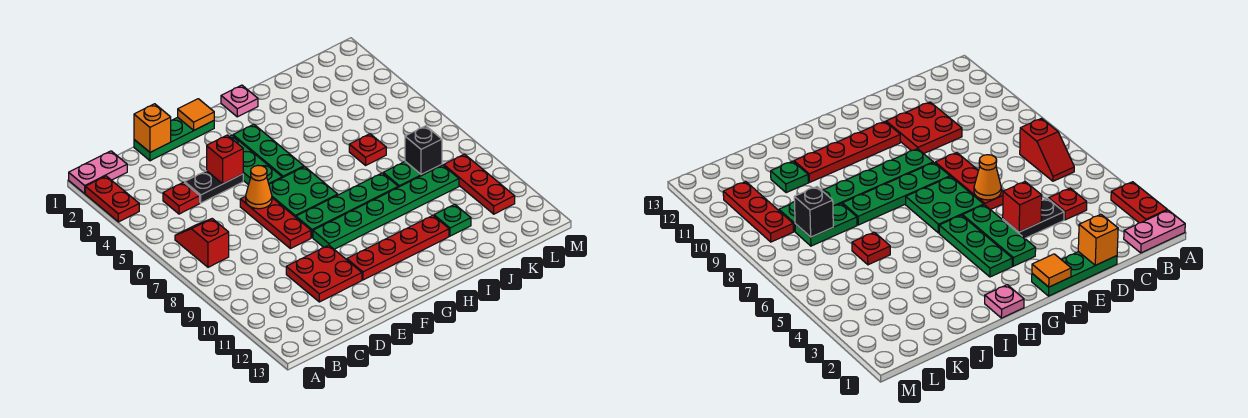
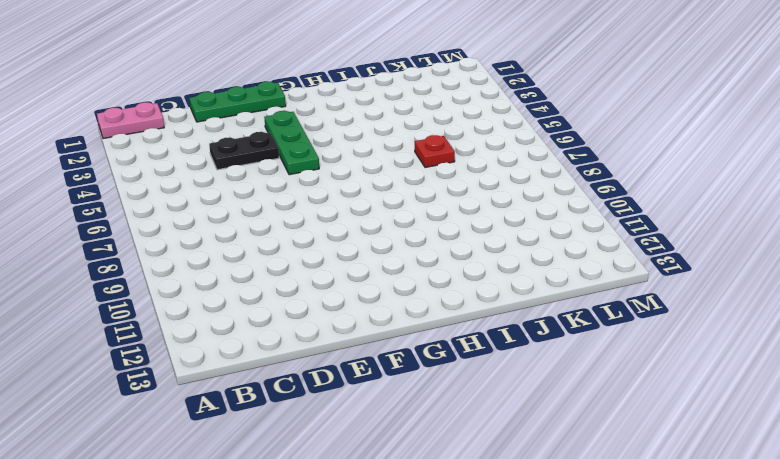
none -> red plate A2:A3 level 1
none -> red slope B6:B7 level 1 top 7
none -> red plate C4 level 1

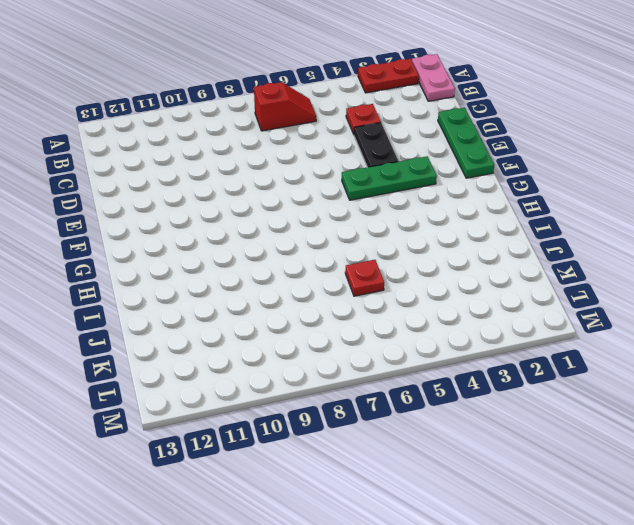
none -> red plate D10:E11 level 1
none -> red plate E6:E8 level 1
none -> green plate F6:G7 level 1

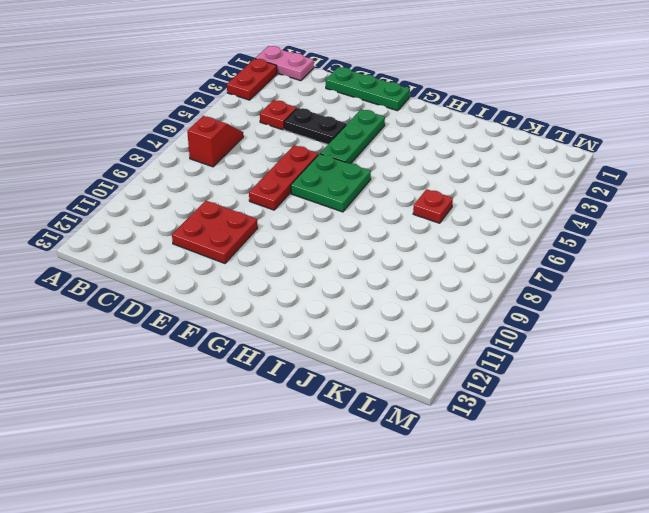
none -> green plate F8:I8 level 1
none -> green plate F9:K9 level 1
none -> red plate F11:I11 level 1

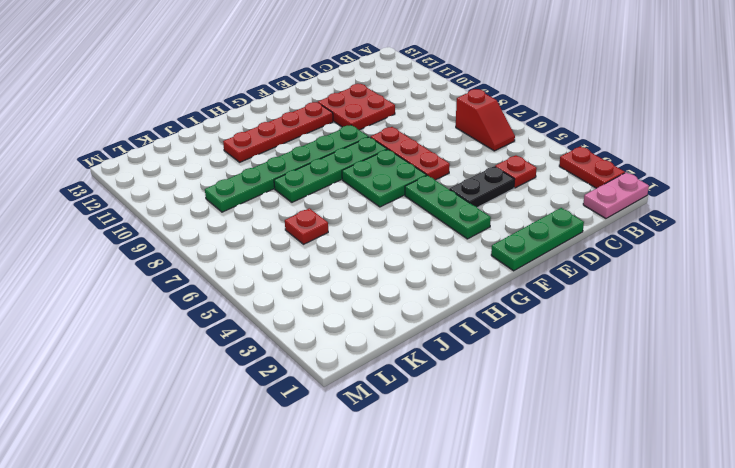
none -> green plate G3:G5 level 1
none -> pink plate H1 level 1
none -> green plate J8:K8 level 1

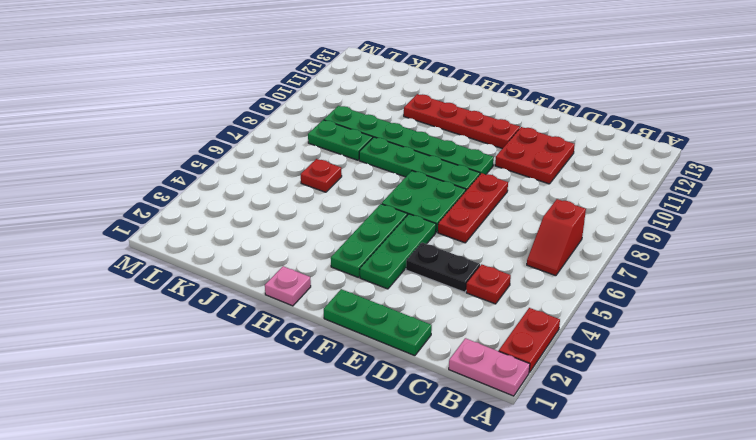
none -> green plate J11 level 1
none -> red plate L9:L11 level 1
none -> orange brick D1 level 2

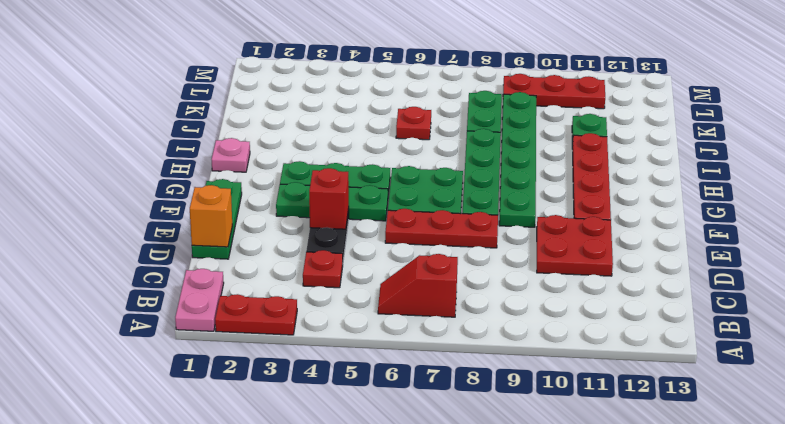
none -> orange cone E6 level 2
none -> orange tile F1 level 2
none -> black brick K8 level 2

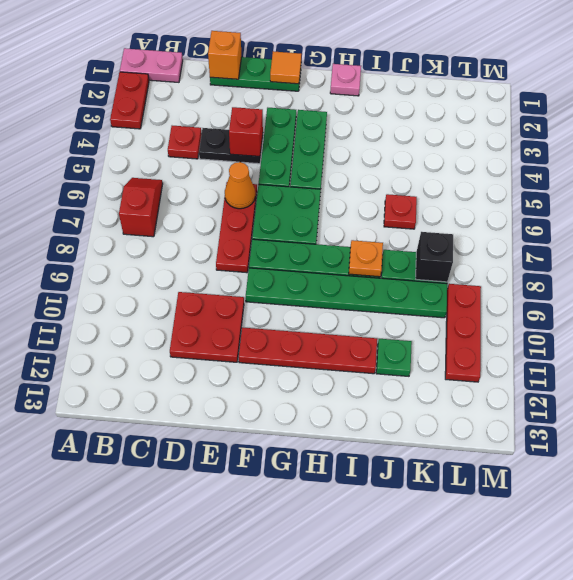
orange plate I8 level 2 -> none

